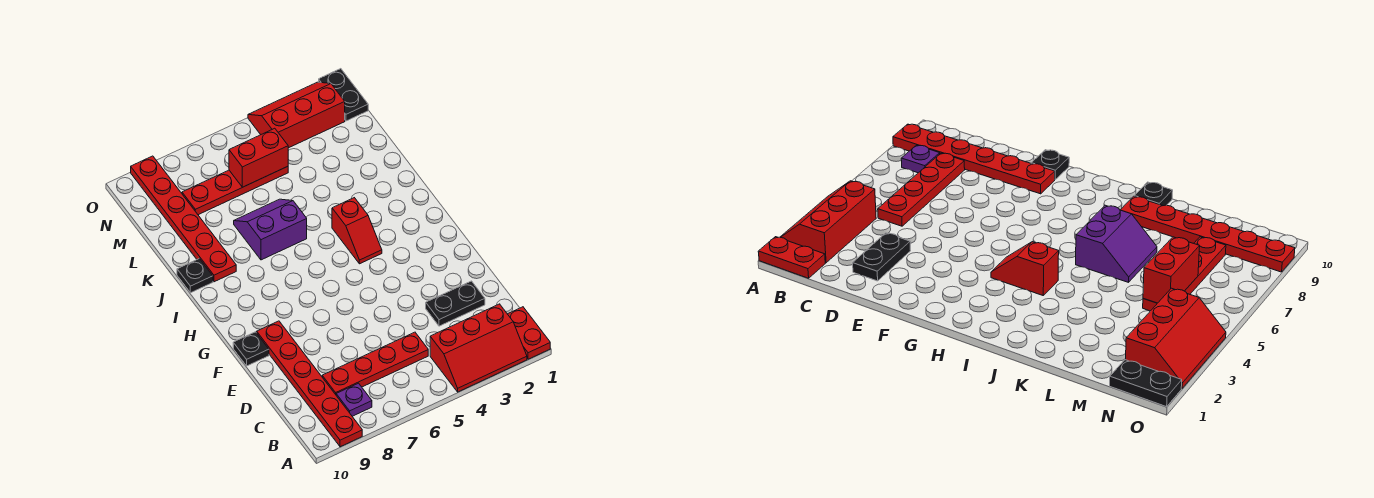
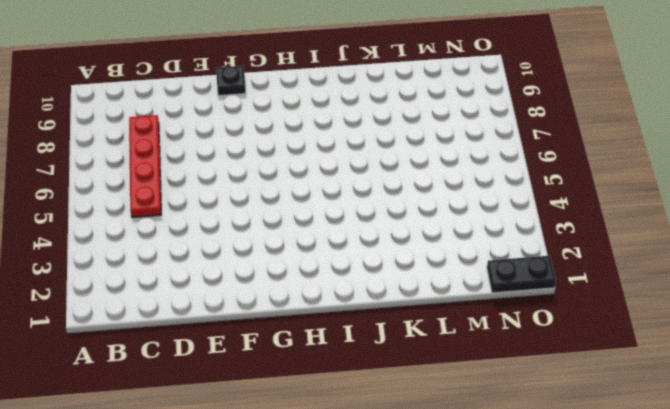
none -> red plate A1:B1 level 1
none -> red slope A2:B4 level 1 top B
none -> red plate A9:F9 level 1

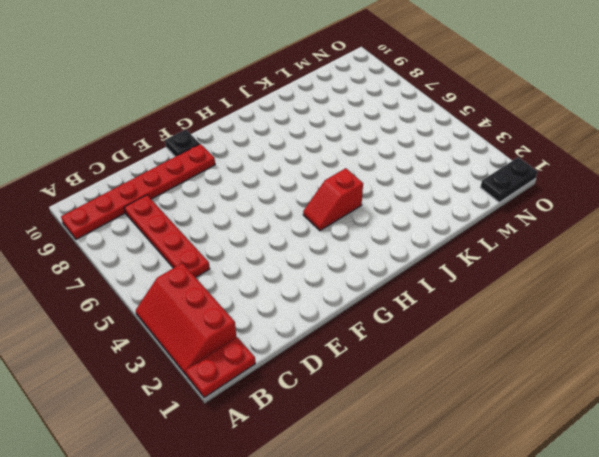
none -> purple plate B8 level 1
none -> black plate D2:D3 level 1
none -> purple slope J6:K7 level 1 top J

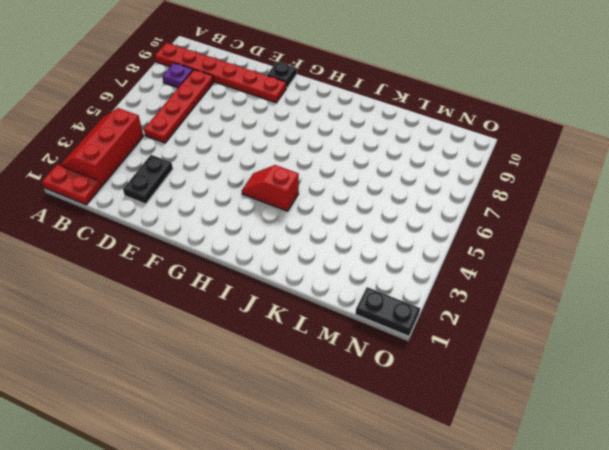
none -> purple slope J6:K7 level 1 top J
none -> red plate J9:O9 level 1
none -> black plate J10 level 1

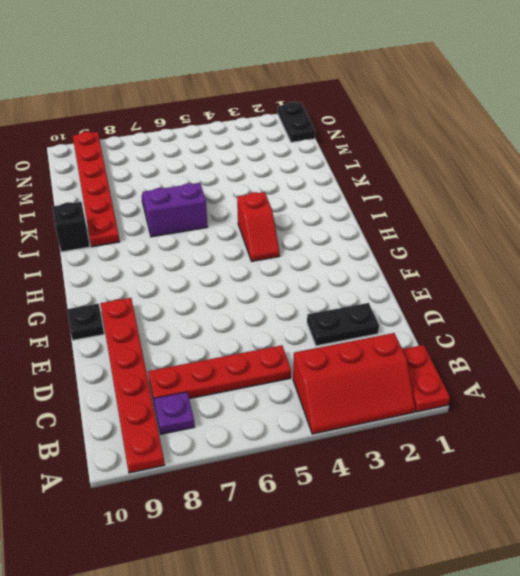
black brick J10 level 1 -> black plate J10 level 1
none -> red plate M5:M8 level 1
none -> red slope N2:O4 level 1 top N
none -> red brick M5:M6 level 2

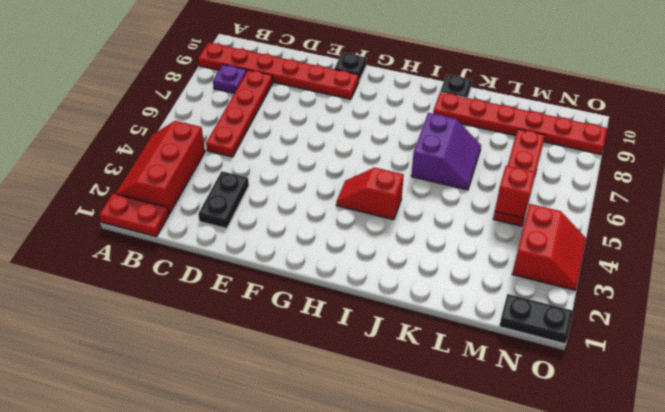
red brick M5 level 2 -> red brick M5:M6 level 2
red slope N3:O4 level 1 top N -> red slope N2:O4 level 1 top N

